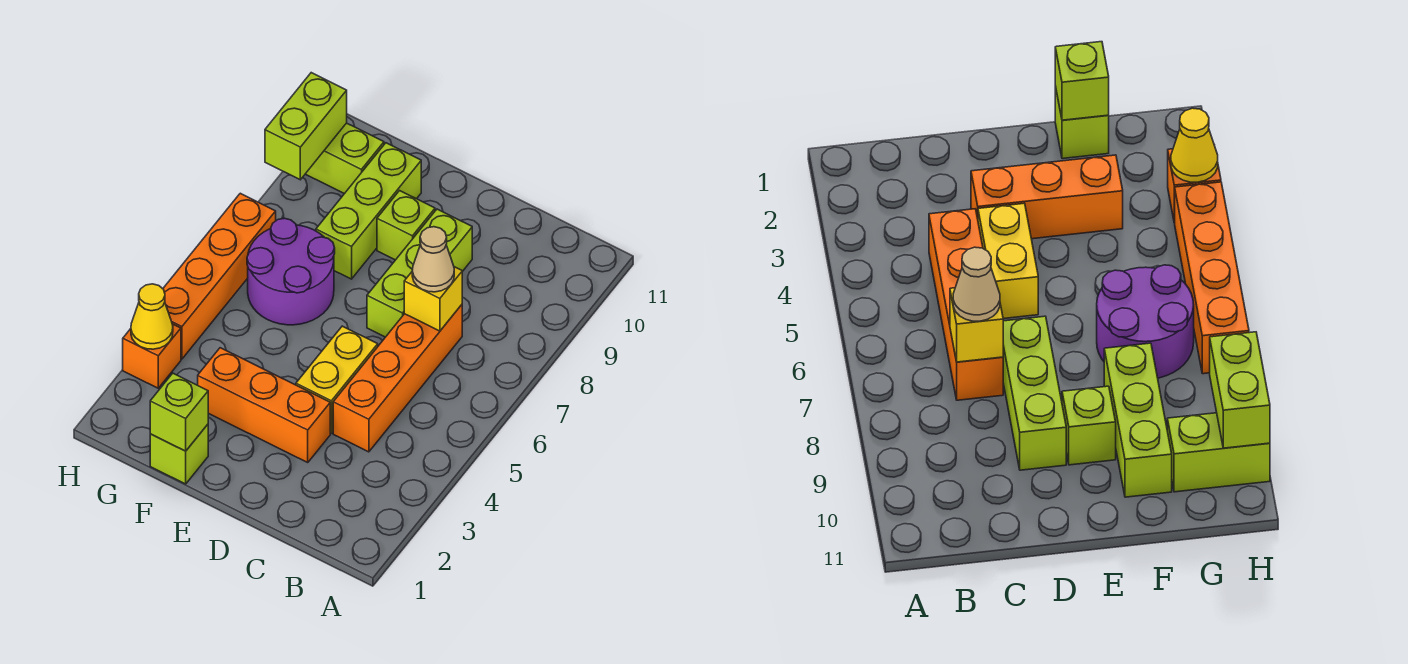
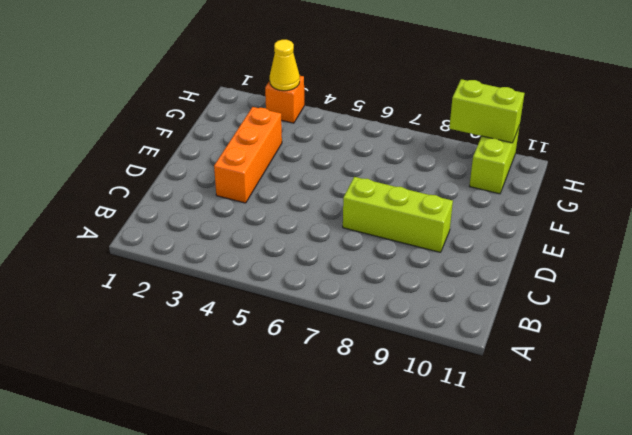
none -> orange brick C4:C7 level 1
none -> yellow brick D4:D5 level 1
none -> lime brick E9 level 1

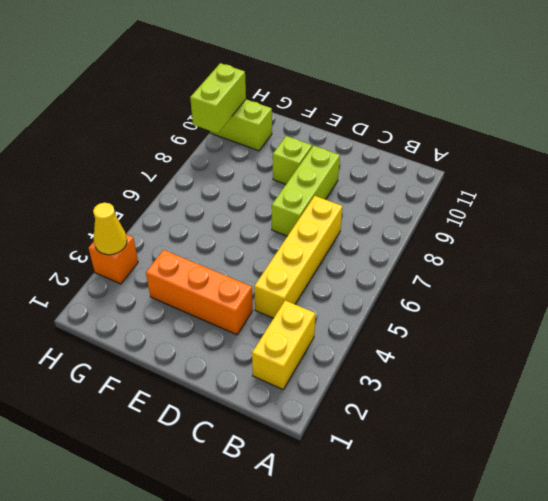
yellow brick B2:B3 level 1 -> yellow brick D4:D5 level 1
yellow brick C4:C7 level 1 -> orange brick C4:C7 level 1
none -> lime brick F1 level 1
none -> purple round brick F6:G7 level 1
none -> lime brick F8:F10 level 1

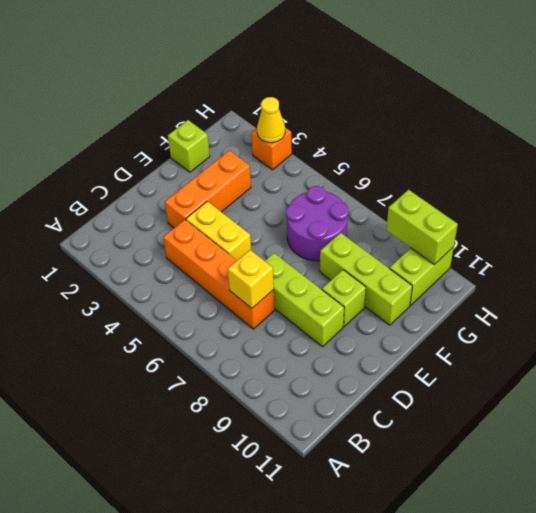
none -> orange brick H4:H7 level 1
none -> lime brick F1 level 2
none -> tan cone C7 level 3

